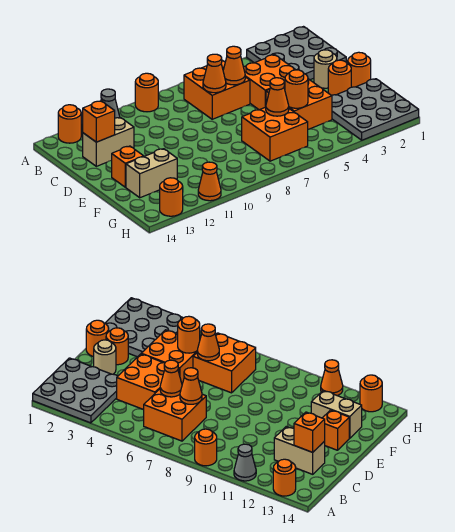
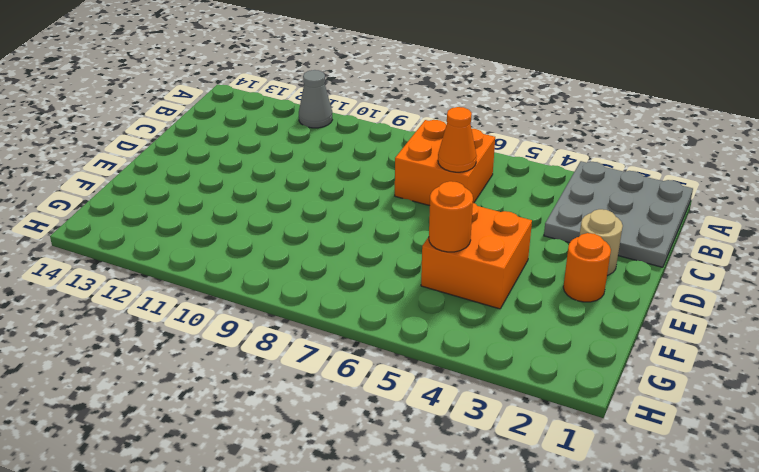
none -> orange round brick A9 level 1
none -> orange round brick A13 level 1
none -> orange brick C4:D5 level 1

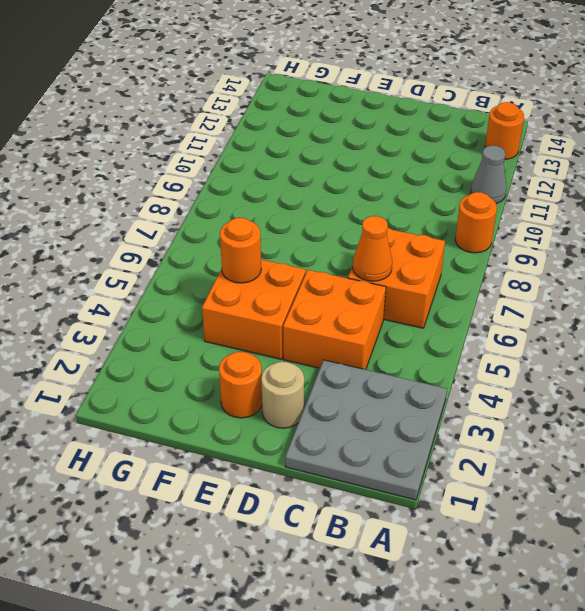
none -> tan brick C12:C13 level 1
none -> orange round brick E1 level 1
none -> orange brick E13 level 1

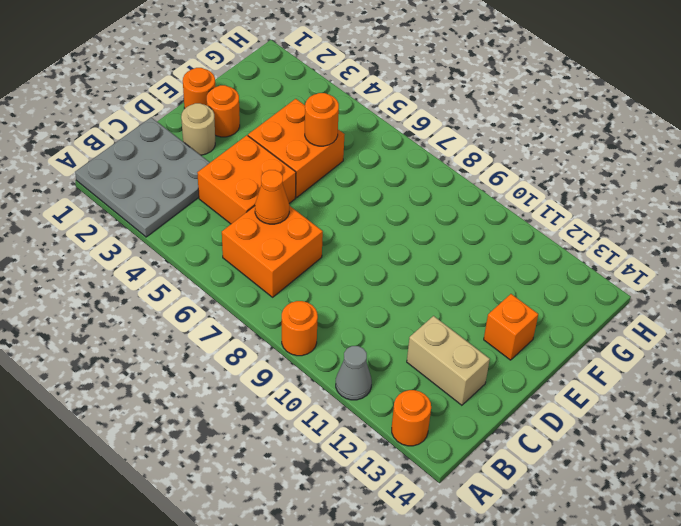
none -> grey plate F1:H3 level 1
none -> orange brick F6:G7 level 1
none -> tan brick F12:F13 level 1

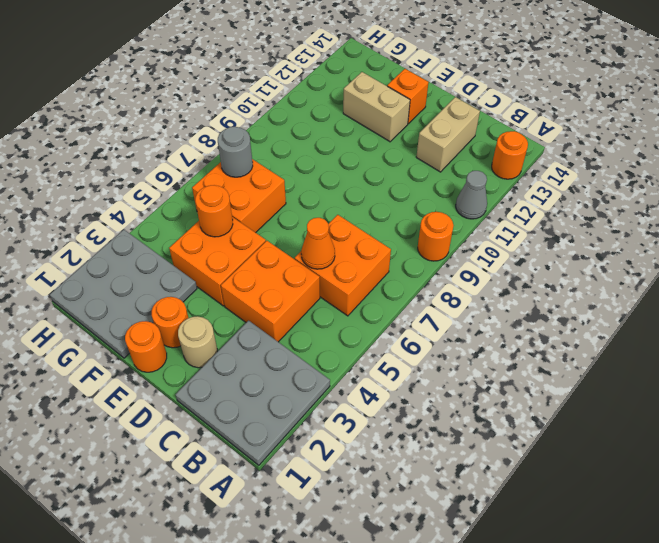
tan brick E12:F12 level 1 -> tan brick F12:F13 level 1
grey round brick G7 level 2 -> none
none -> orange cone H11 level 1
none -> orange round brick H13 level 1
none -> orange cone C7 level 2

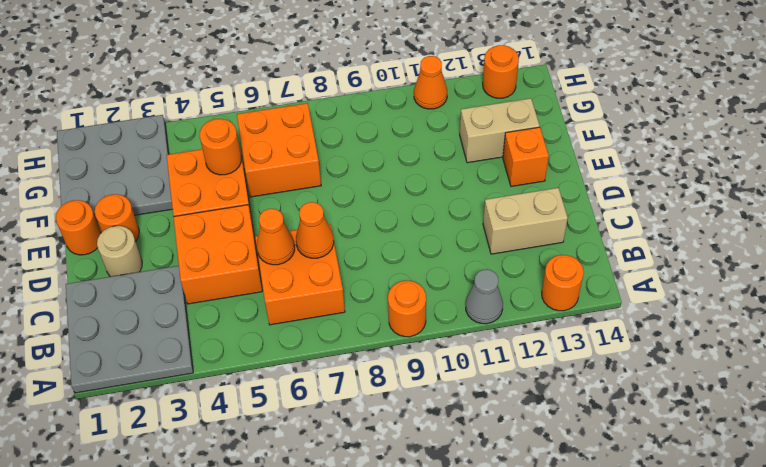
none -> orange brick C13 level 2
none -> orange cone F6 level 2

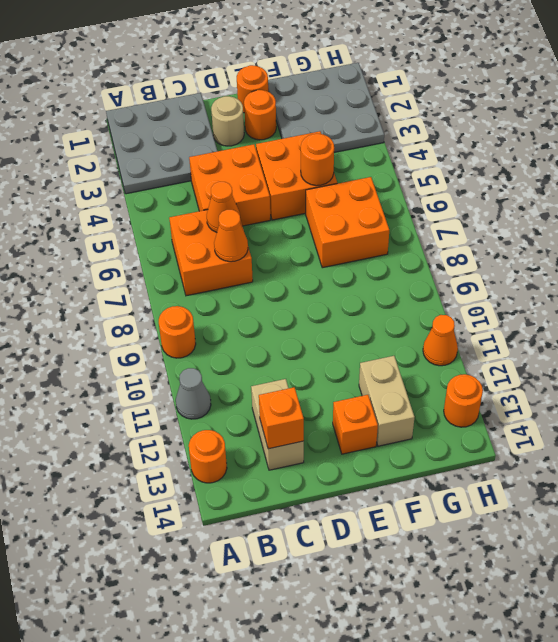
none -> orange cone F6 level 2

